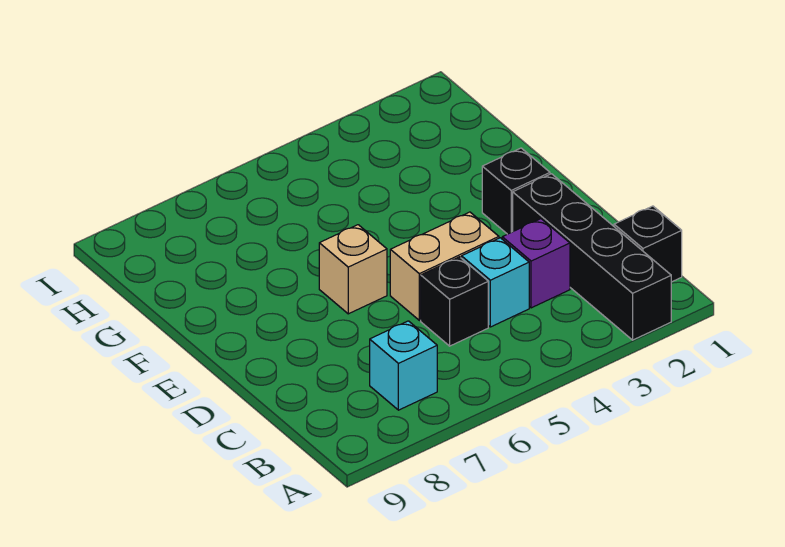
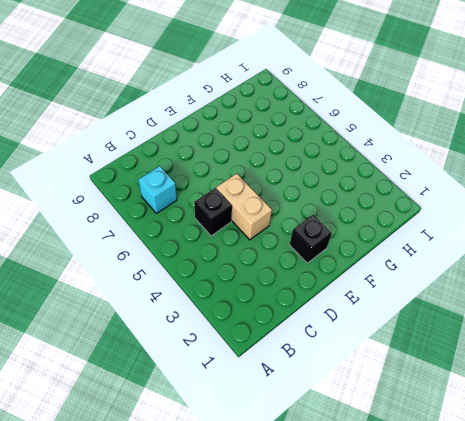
none -> black brick A2:D2 level 1
none -> black brick B1 level 1

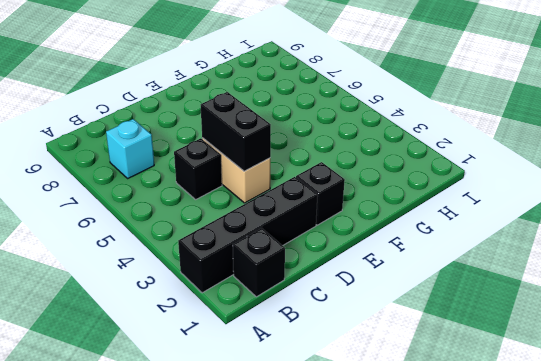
black brick D4:D5 level 2 -> none
none -> purple brick C3 level 1
none -> cyan brick C4 level 1

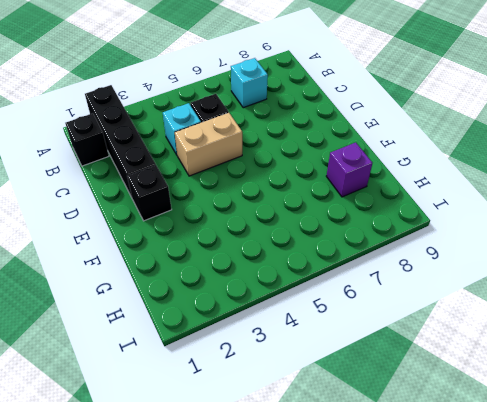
purple brick G8 level 1 -> purple brick C3 level 1
none -> tan brick E6 level 1

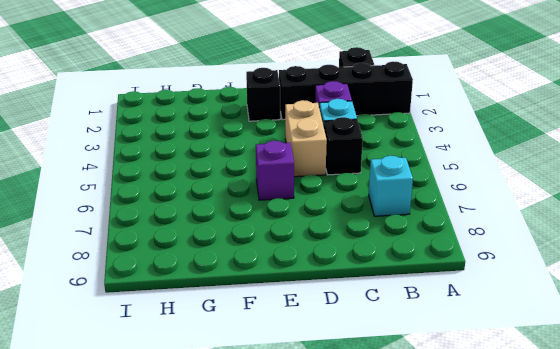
purple brick E6 level 1 -> tan brick E6 level 1

